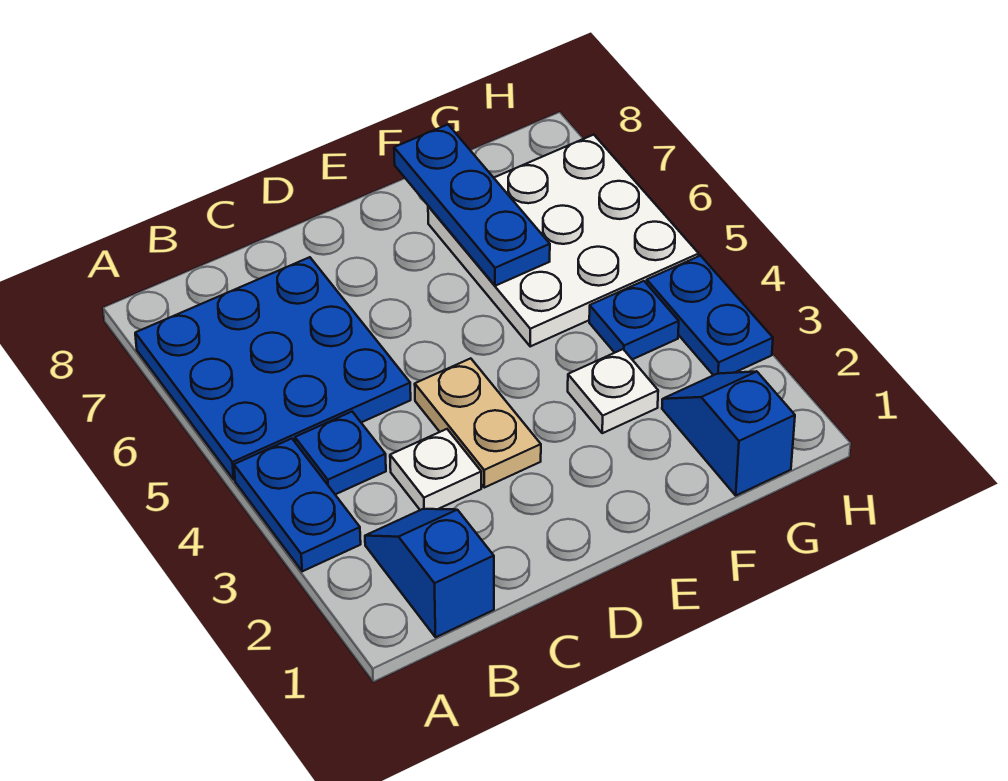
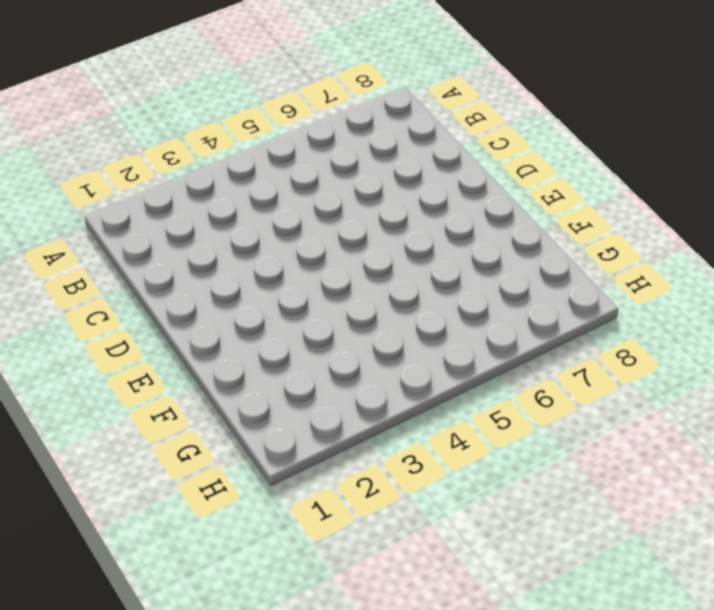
none -> blue plate A3:A4 level 1
none -> blue plate A5:C7 level 1
none -> blue slope B1:B2 level 1 top 1

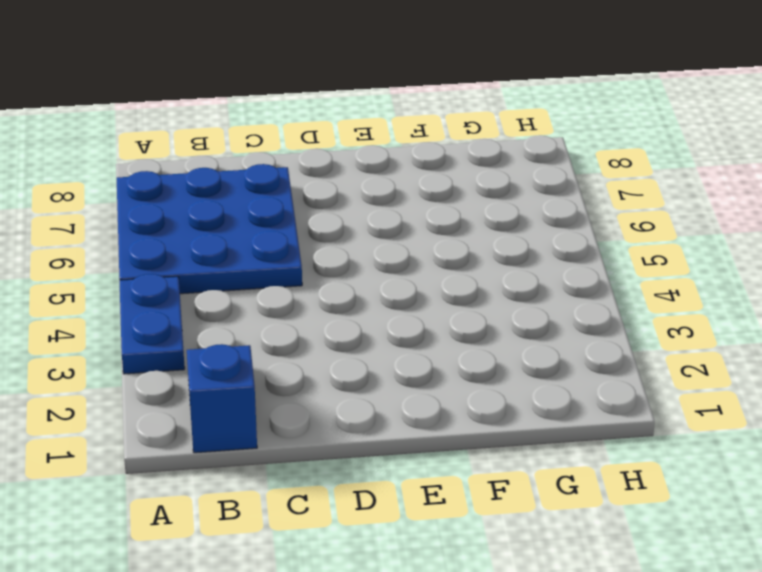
none -> blue plate B4 level 1
none -> white plate C3 level 1
none -> tan plate D3:D4 level 1

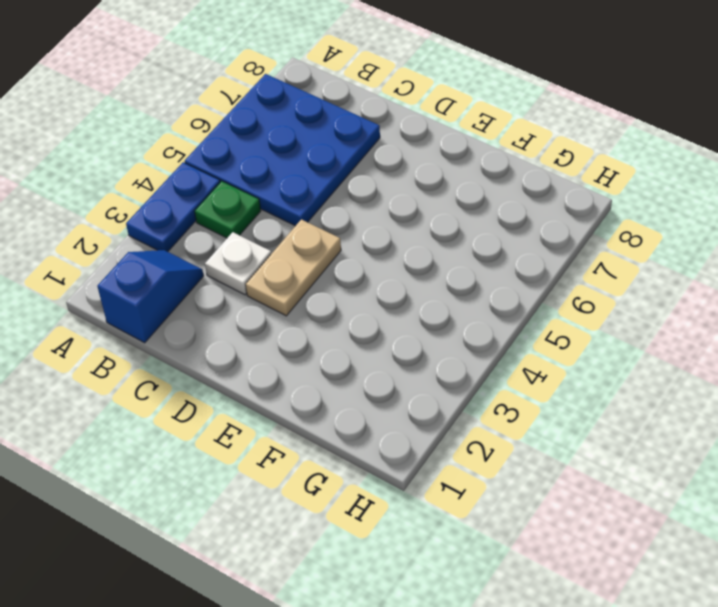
green plate B4 level 1 -> blue plate B4 level 1
none -> white plate F3 level 1
none -> white plate F5:H7 level 1
none -> blue slope G1:G2 level 1 top 1

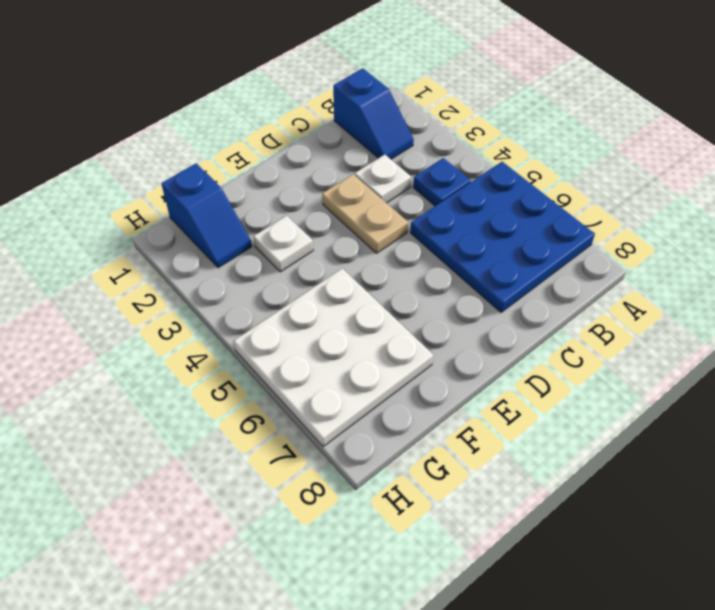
none -> blue plate A3:A4 level 1
none -> blue plate G4 level 1
none -> blue plate H3:H4 level 1

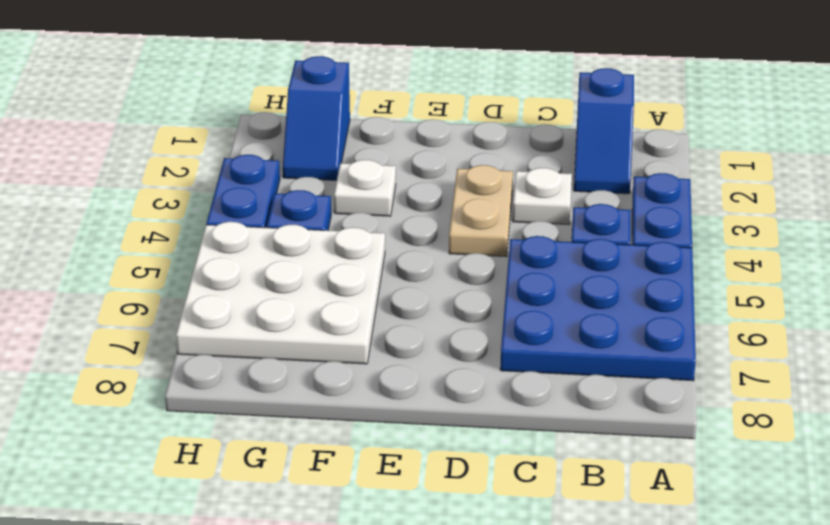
none -> blue plate F6:F8 level 2

